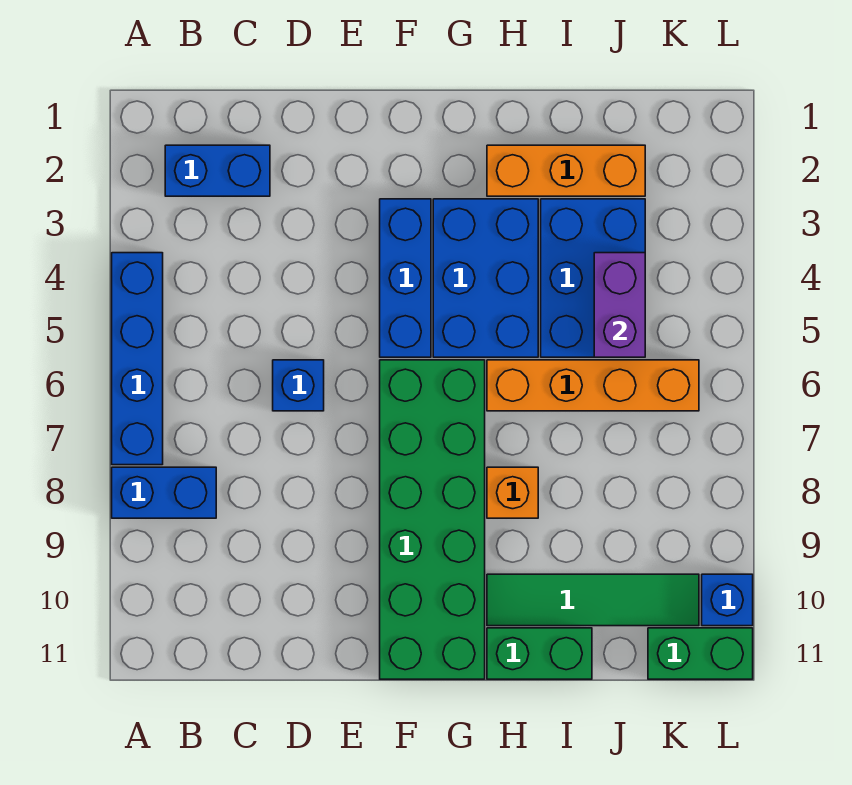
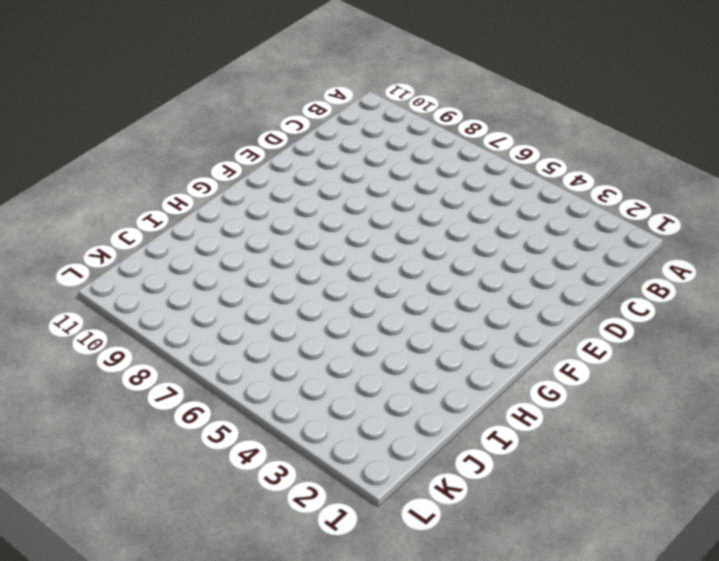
none -> blue brick A4:A7 level 1
none -> blue brick A8:B8 level 1
none -> blue brick B2:C2 level 1

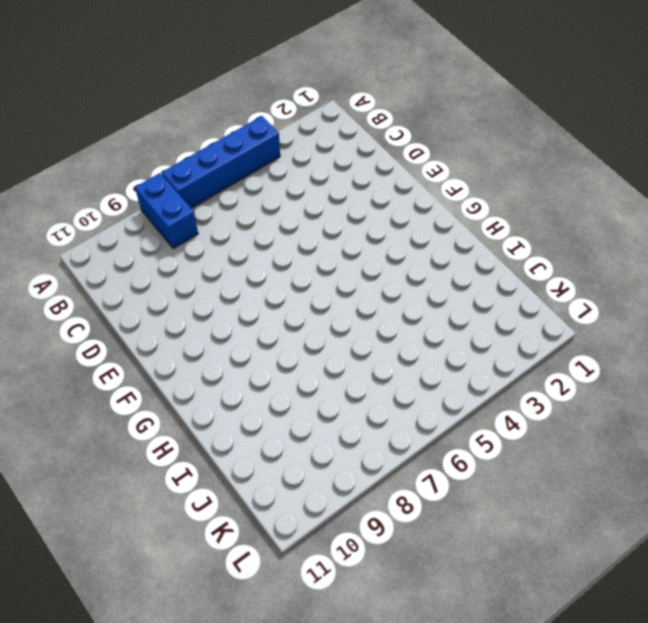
none -> blue brick B2:C2 level 1
none -> blue brick D6 level 1
none -> blue brick F3:F5 level 1

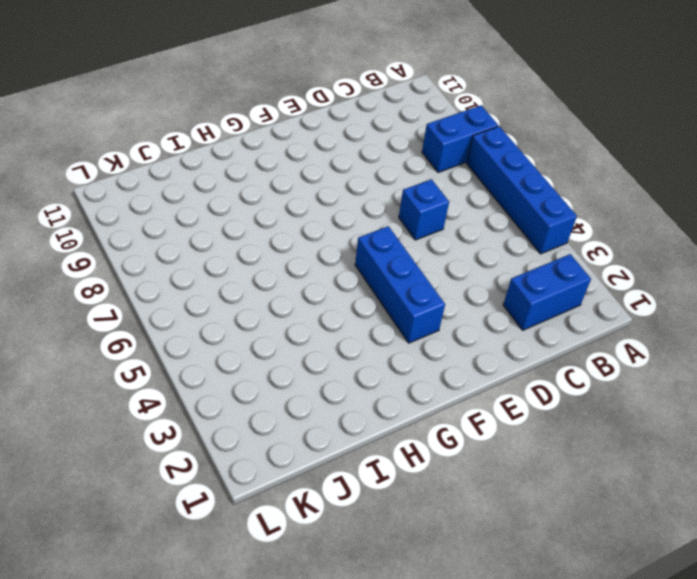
none -> green brick F6:G11 level 1
none -> blue brick G3:H5 level 1
none -> orange brick H2:J2 level 1

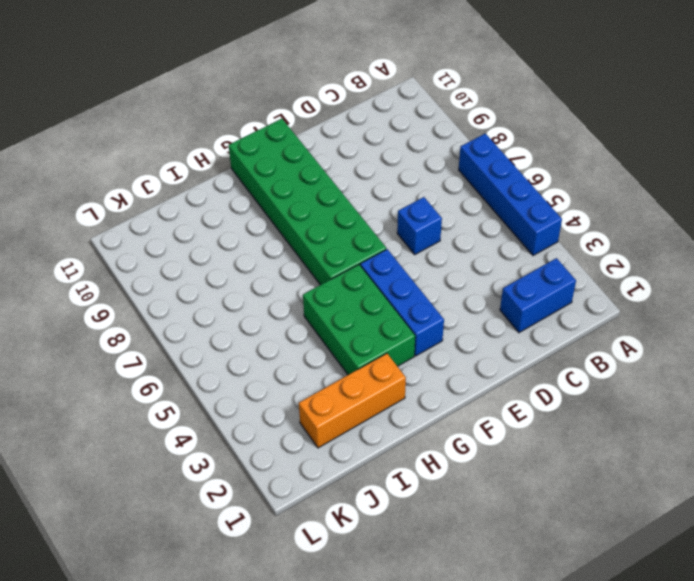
green brick G3:H5 level 1 -> blue brick G3:H5 level 1
none -> blue brick A8:B8 level 1
none -> orange brick H6:K6 level 1
none -> orange brick H8 level 1

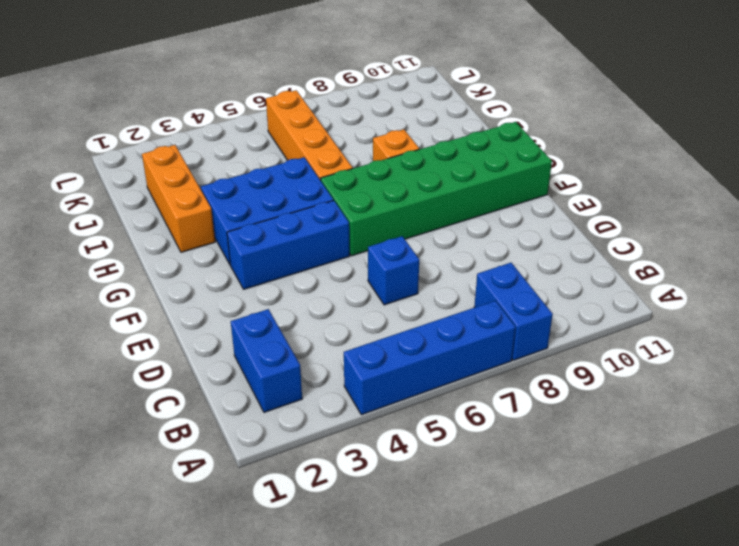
none -> green tile H10:K10 level 1
none -> green brick H11:I11 level 1
none -> blue brick I3:J5 level 1

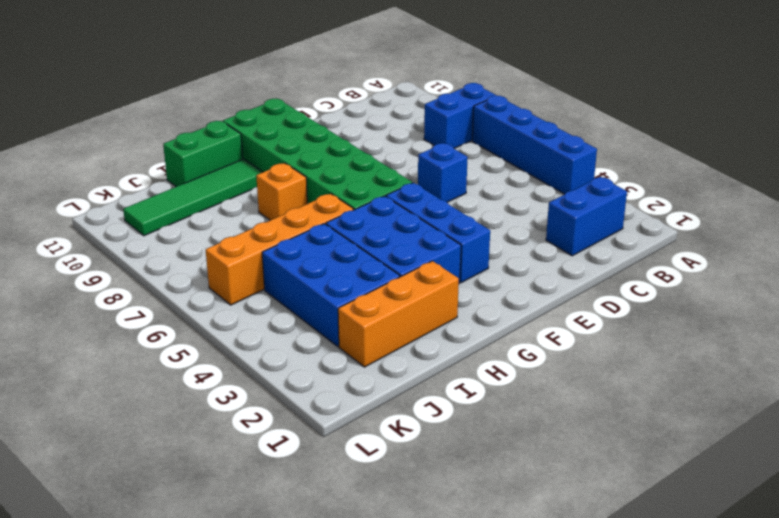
none -> green brick K11:L11 level 1
none -> blue brick L10 level 1
none -> purple brick J4:J5 level 2

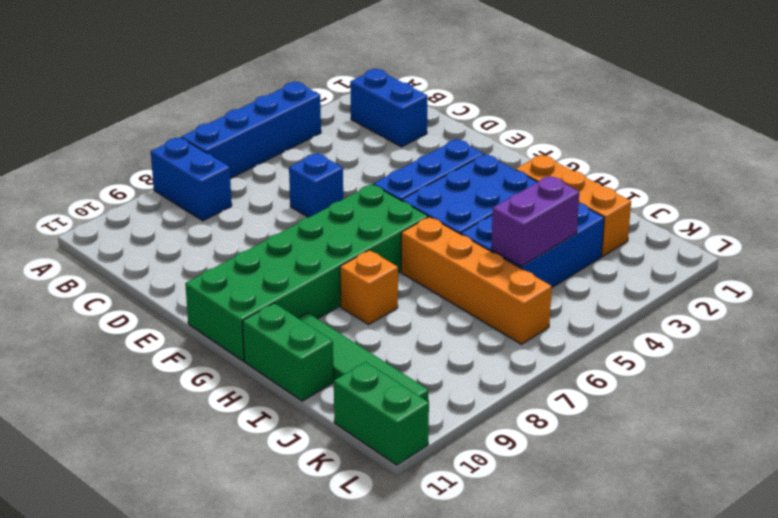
none -> blue brick L10 level 1

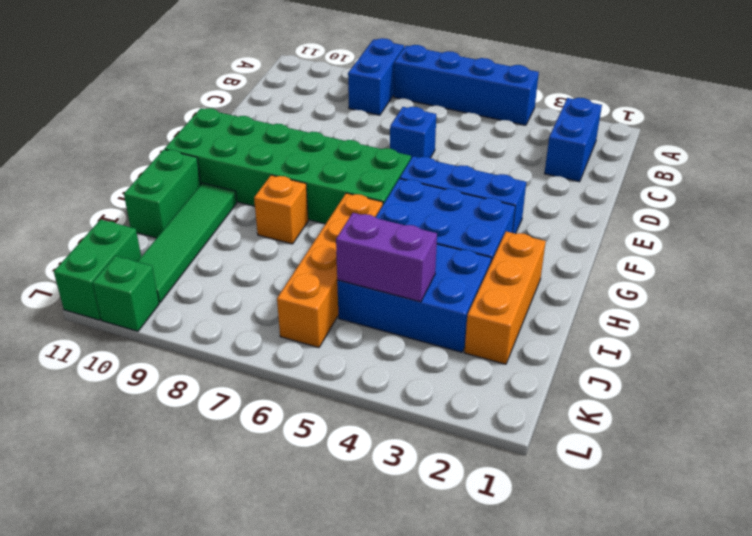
green brick L10 level 1 -> blue brick L10 level 1

